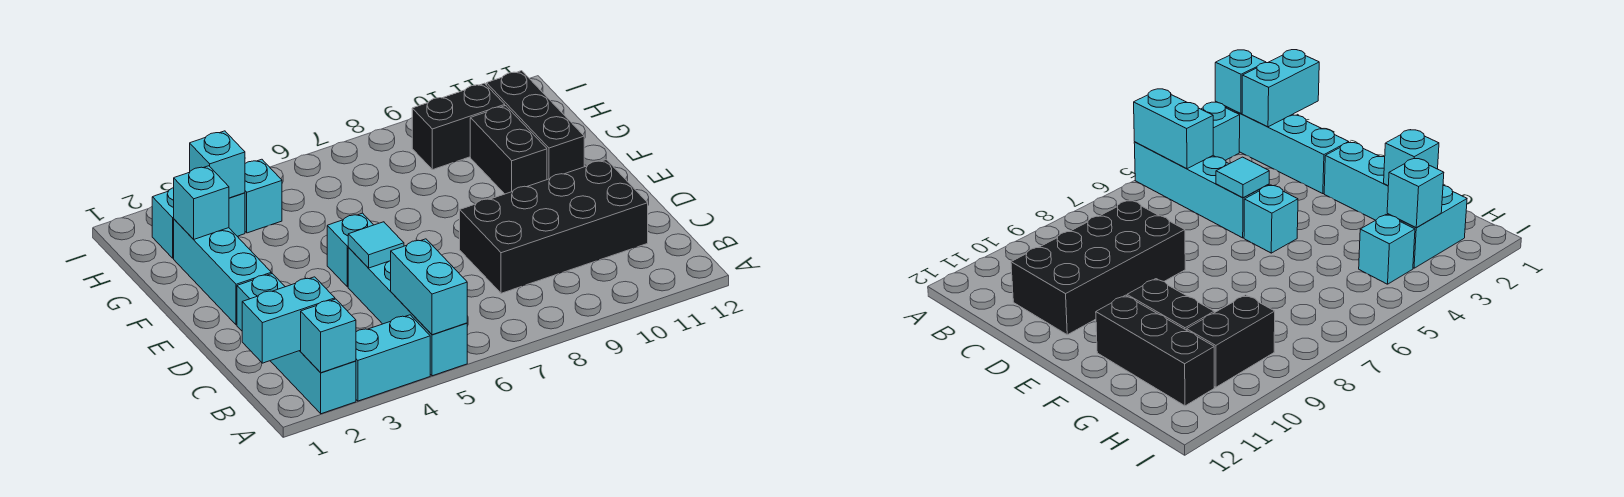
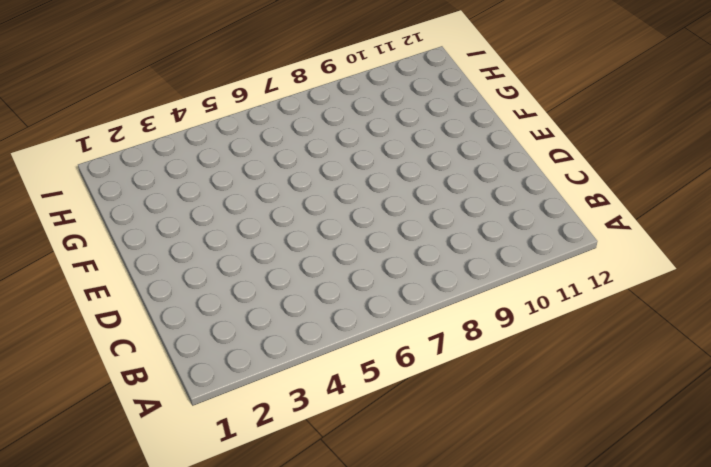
none -> cyan brick A2:D2 level 1
none -> cyan brick A3:A4 level 1
none -> cyan brick A5:D5 level 1

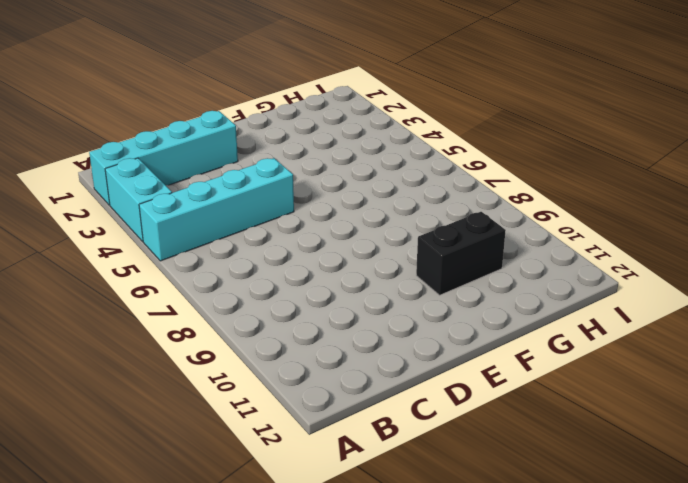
none -> black brick C8:D11 level 1
none -> cyan brick E2:G2 level 1
none -> cyan brick E5 level 1

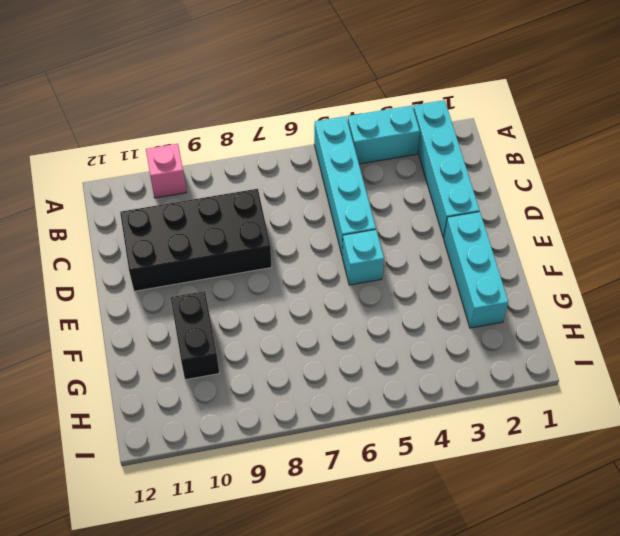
pink brick A10 level 1 -> none
none -> black brick F11:H11 level 1
none -> cyan brick H2:H3 level 1
none -> cyan brick H4 level 1

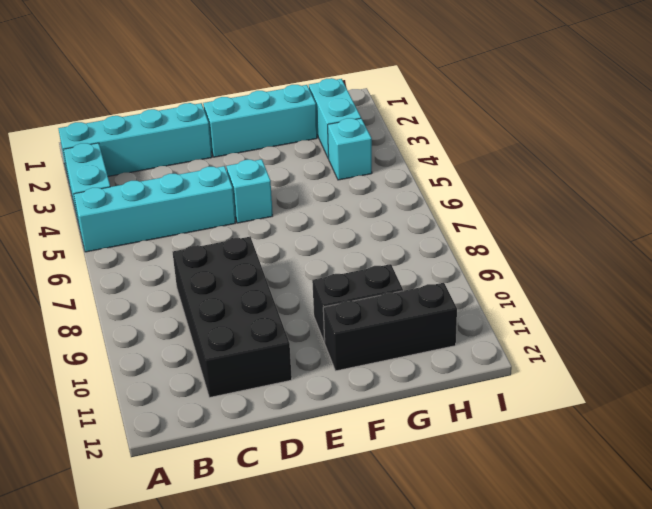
none -> black brick H9:H10 level 1
none -> cyan brick A2 level 2
none -> cyan brick A5:B5 level 2

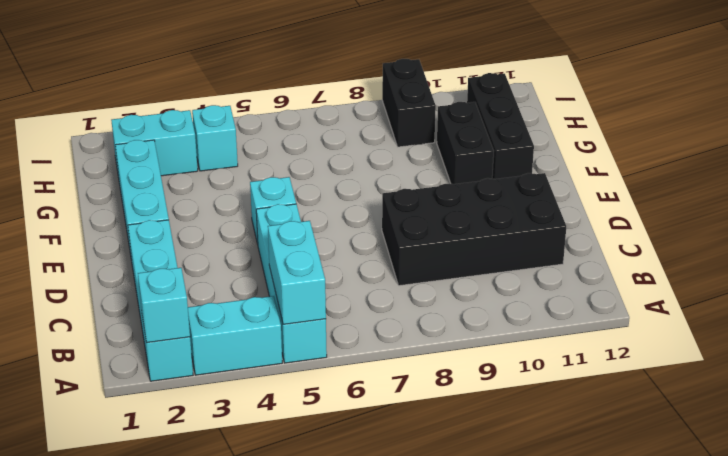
black brick H9:I9 level 1 -> black brick H9:H10 level 1
none -> cyan brick B1:B2 level 2
none -> cyan tile D5 level 2
none -> cyan brick G2 level 2

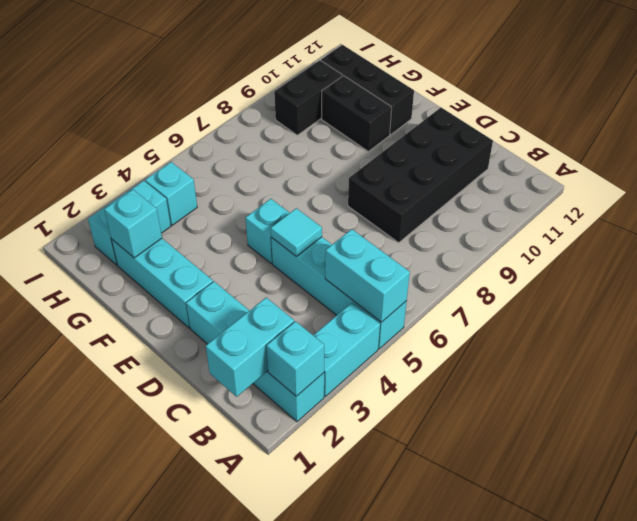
none -> cyan brick H3 level 2

